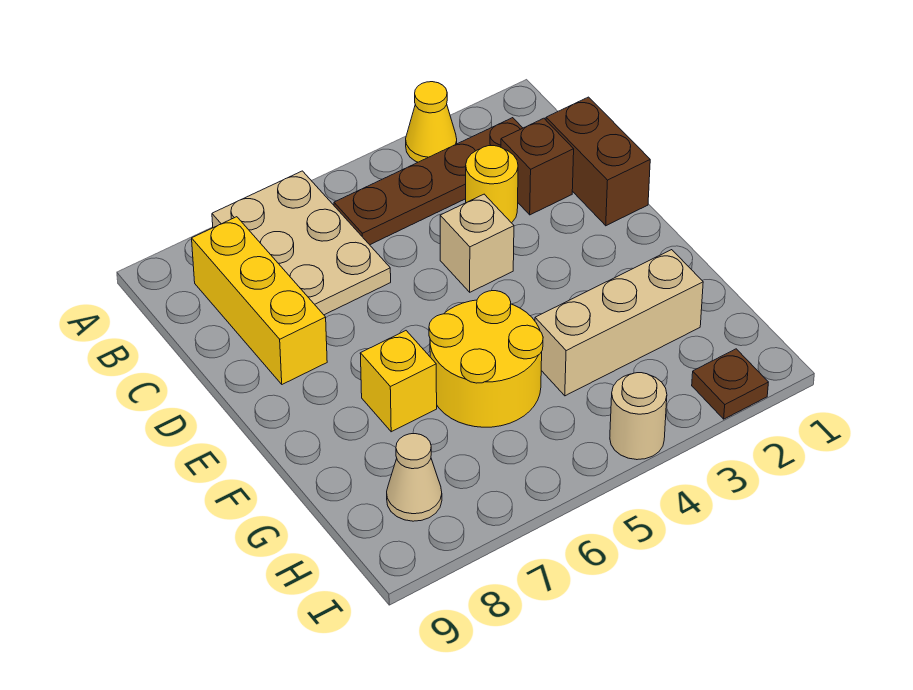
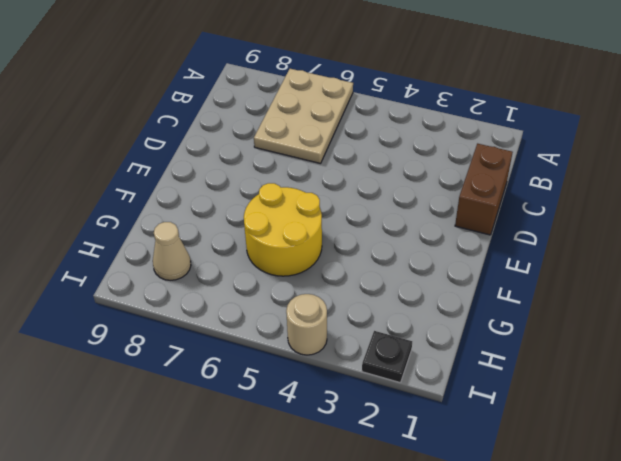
black plate I2 level 1 -> brown plate I2 level 1
none -> yellow cone A3 level 1
none -> brown plate B2:B5 level 1
none -> yellow brick B8:D8 level 1

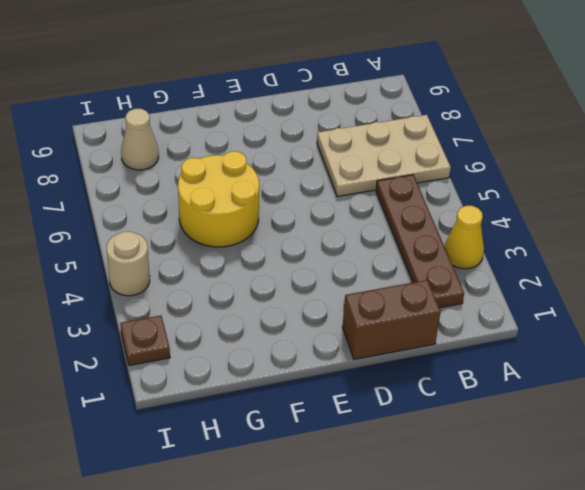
none -> yellow brick B8:D8 level 1
none -> brown brick C2 level 1
none -> yellow round brick C3 level 1

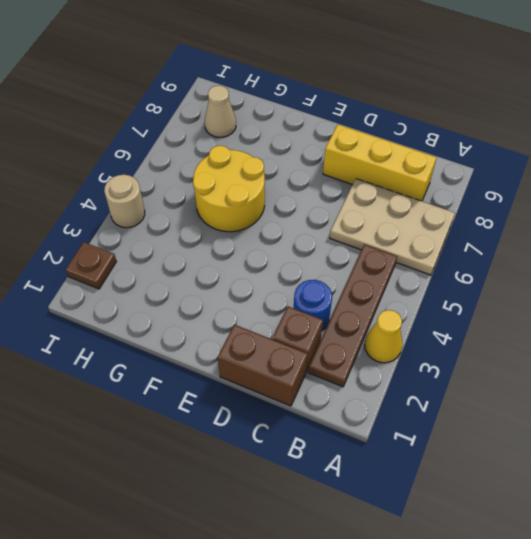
blue round brick C3 level 1 -> yellow round brick C3 level 1
none -> tan brick D4 level 1
none -> yellow brick F7 level 1
none -> tan brick G2:G4 level 1

